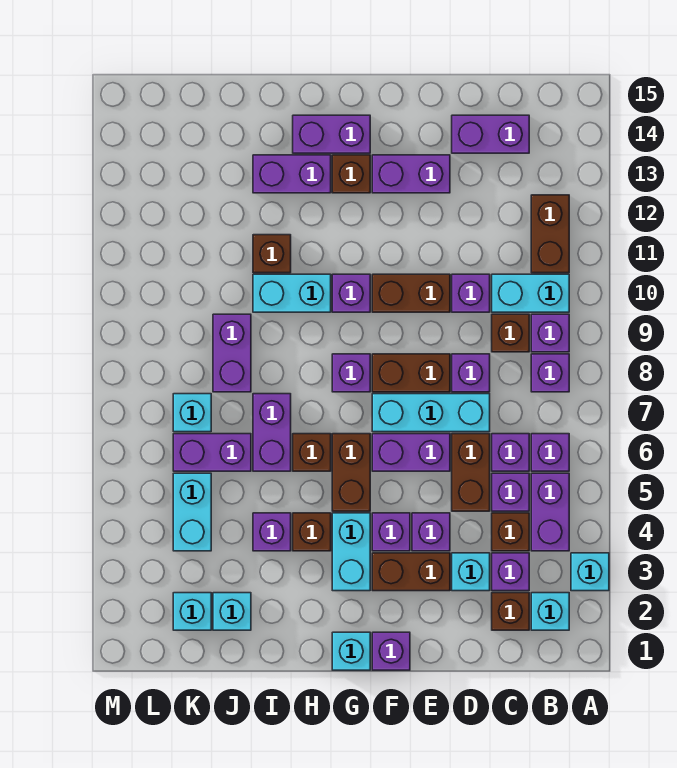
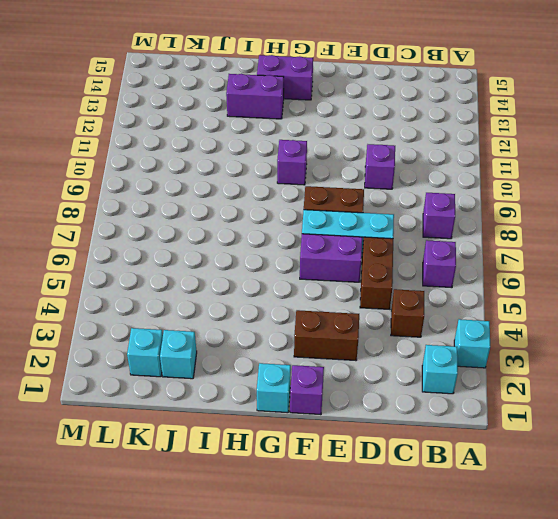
none -> purple brick B4:B5 level 1
none -> purple brick B9 level 1
none -> cyan brick B10:C10 level 1
none -> brown brick B11:B12 level 1

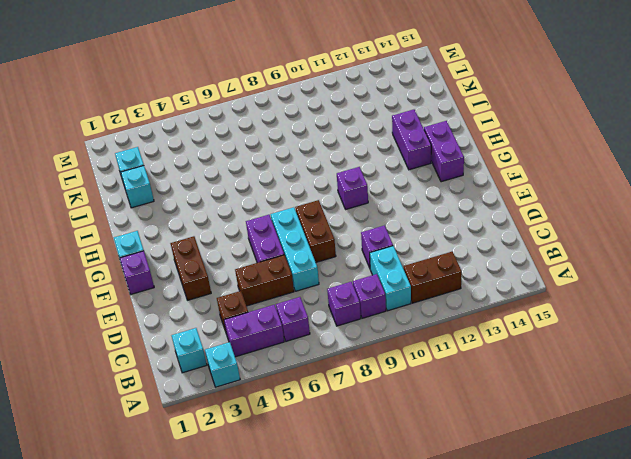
none -> brown brick C2 level 1
none -> purple brick C3 level 1
none -> purple brick C5 level 1
none -> purple brick C6 level 1

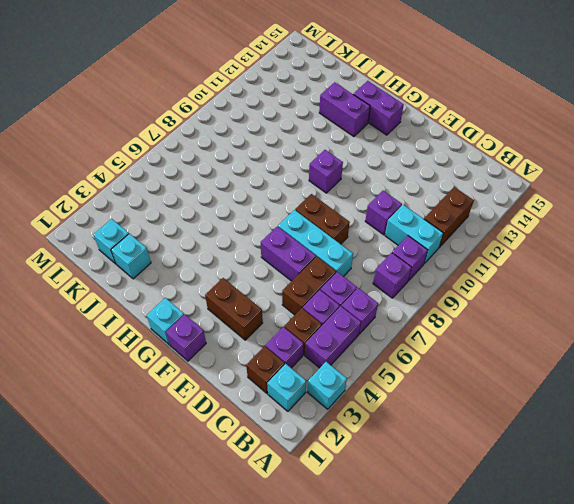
none -> brown brick C9 level 1
none -> purple brick C14:D14 level 1
none -> cyan brick D3 level 1
none -> purple brick D8 level 1

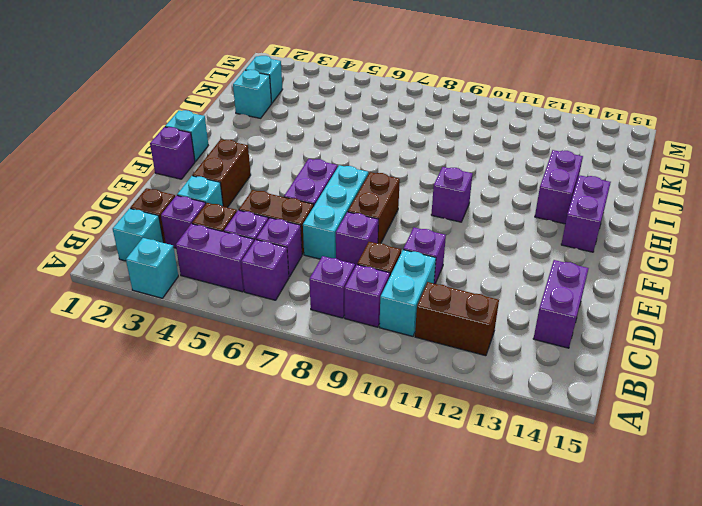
none -> purple brick E4 level 1
none -> brown brick E10:F10 level 1
none -> purple brick E13:F13 level 1
none -> purple brick F4 level 1

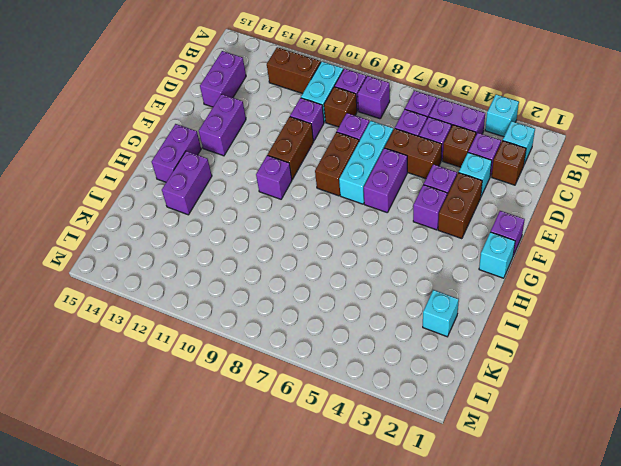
none -> cyan brick G3:G4 level 1
none -> brown brick G5:G6 level 1
none -> purple brick G8 level 1
none -> brown brick G13 level 1

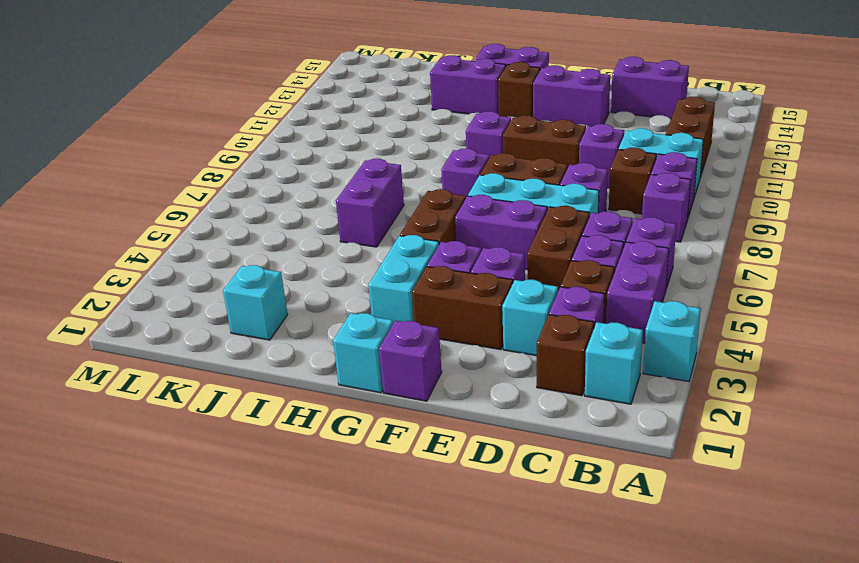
none -> brown brick H4 level 1
none -> brown brick H6 level 1
none -> cyan brick H10:I10 level 1
none -> purple brick I4 level 1

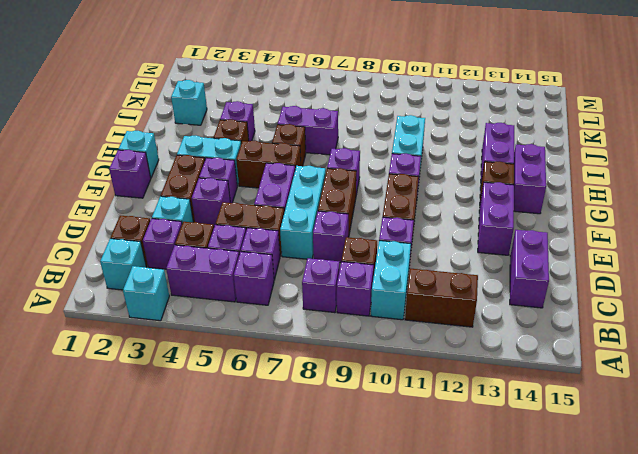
none -> brown brick I11 level 1
none -> purple brick J6:K6 level 1
none -> purple brick J8:J9 level 1
none -> cyan brick K2 level 1

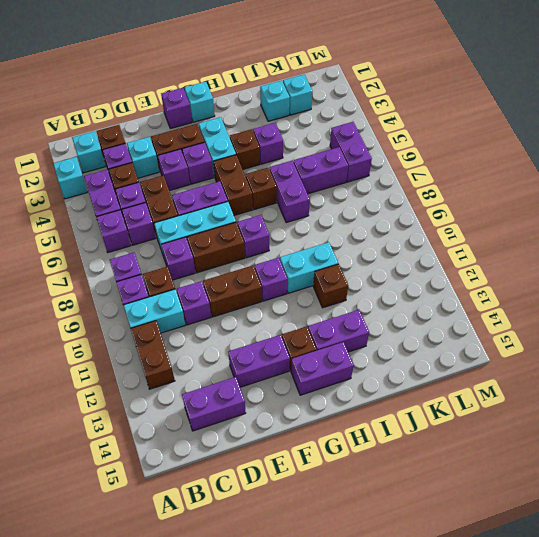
purple brick L5:L6 level 1 -> purple brick J8:J9 level 1
none -> cyan brick K4:K5 level 1
none -> cyan brick K7 level 1

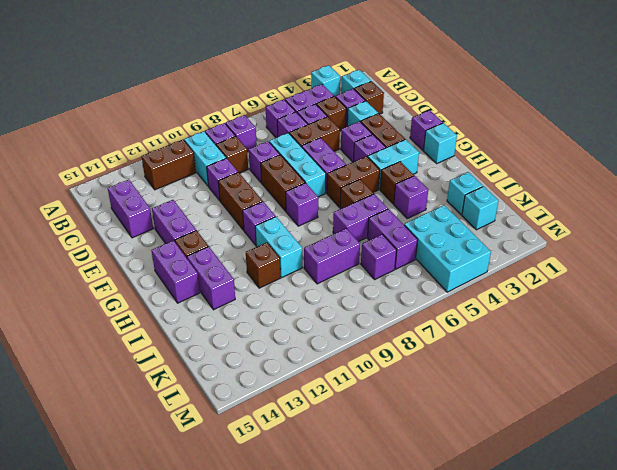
cyan brick K4:M5 level 1 -> cyan brick K4:K5 level 1
purple brick K7 level 1 -> cyan brick K7 level 1

